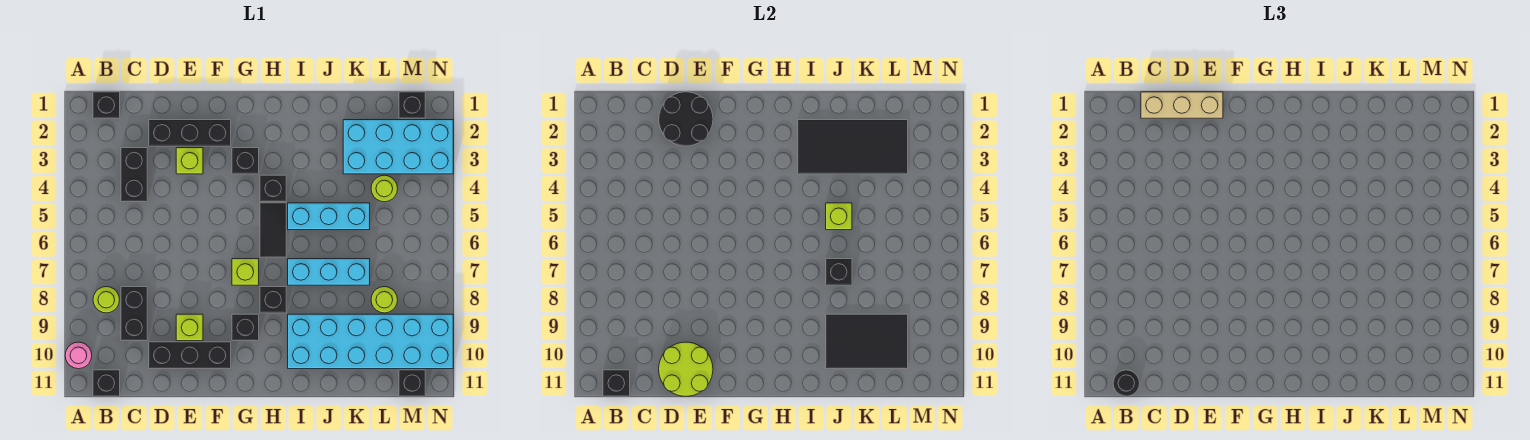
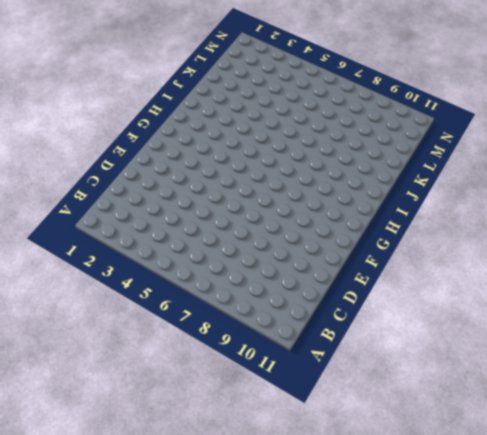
none -> pink round brick A10 level 1
none -> black brick B1 level 1
none -> lime round brick B8 level 1
none -> black brick B11 level 1

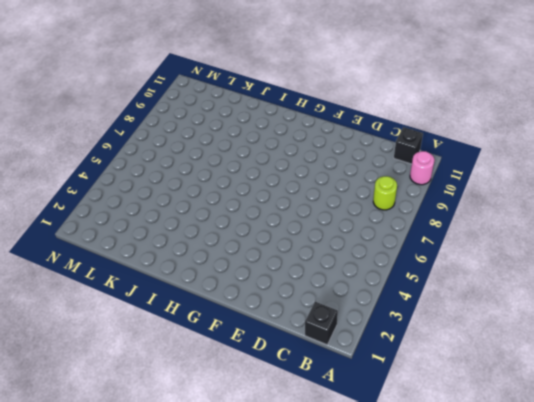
none -> black brick C3:C4 level 1
none -> black brick C8:C9 level 1
none -> black brick D2:F2 level 1
none -> black brick D10:F10 level 1

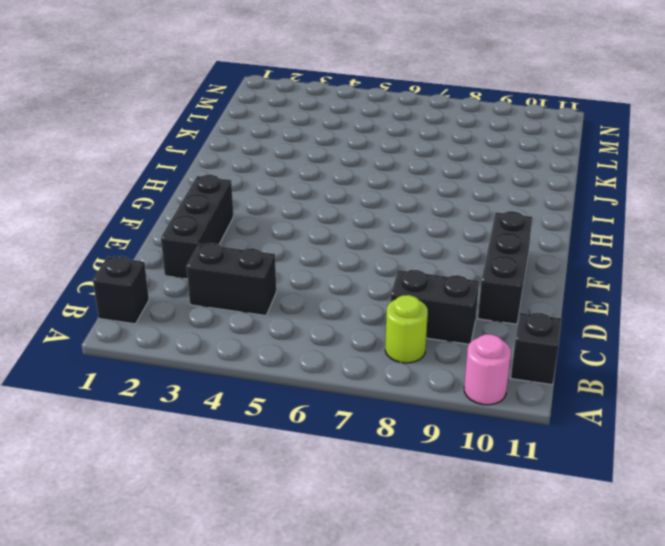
none -> lime brick E3 level 1
none -> lime brick E9 level 1
none -> black brick G3 level 1
none -> lime brick G7 level 1

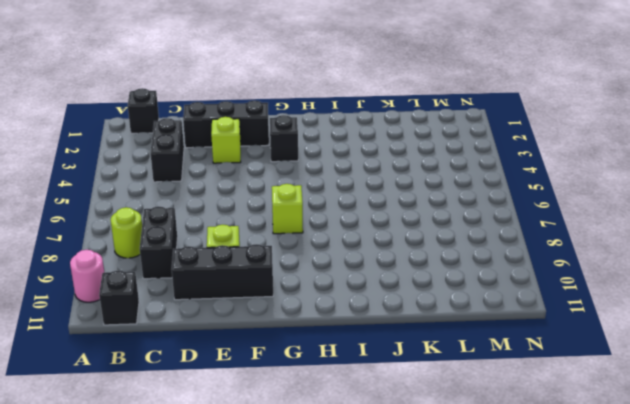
none -> black brick G9 level 1
none -> black brick H4 level 1
none -> black tile H5:H6 level 1
none -> black brick H8 level 1

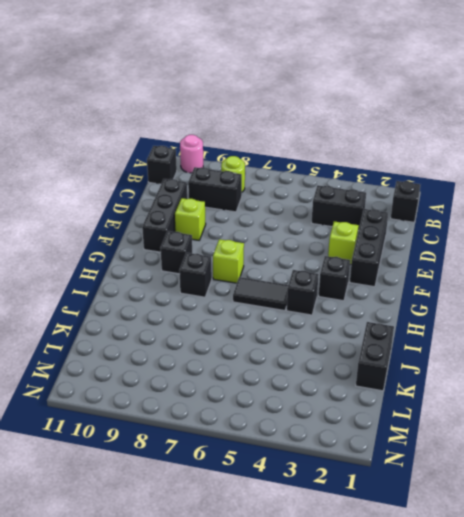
black brick J1:K1 level 1 -> none
none -> cyan brick I5:K5 level 1
none -> cyan brick I7:K7 level 1
none -> cyan brick I9:N10 level 1
none -> cyan brick K2:N3 level 1

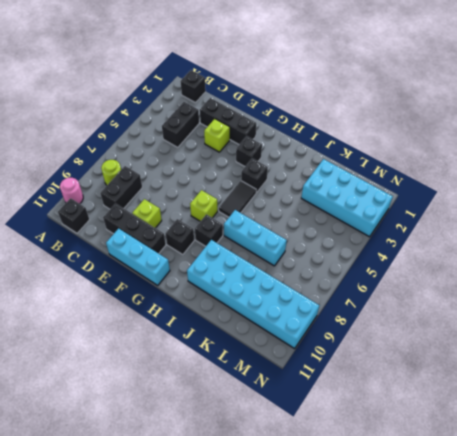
cyan brick E11:G11 level 1 -> cyan brick I5:K5 level 1
none -> lime round brick L4 level 1
none -> lime round brick L8 level 1
none -> black brick M1 level 1
none -> black brick M11 level 1

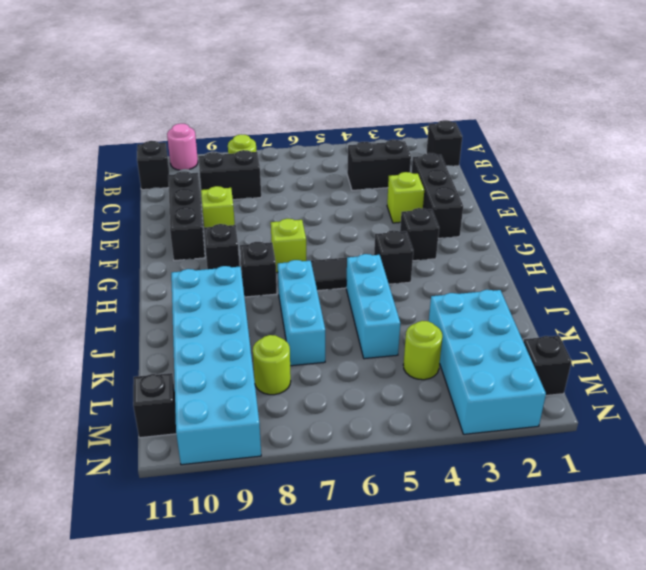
none -> black brick B11 level 2
none -> black round brick D1:E2 level 2
none -> lime round brick D10:E11 level 2
none -> black tile I2:L3 level 2

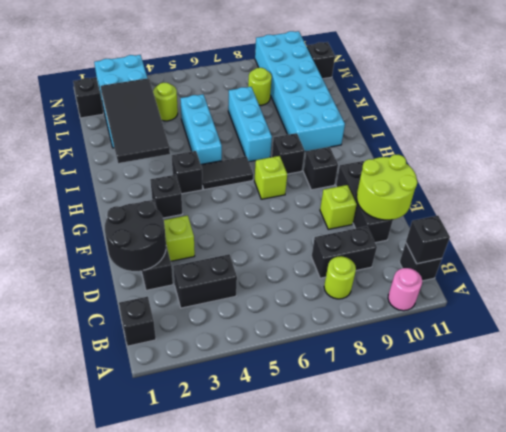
none -> lime brick J5 level 2
none -> black brick J7 level 2
none -> black tile J9:L10 level 2
none -> black round brick B11 level 3

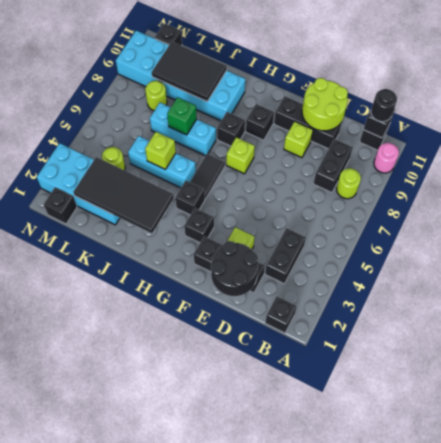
green brick J7 level 2 -> black brick J7 level 2
none -> tan brick C1:E1 level 3

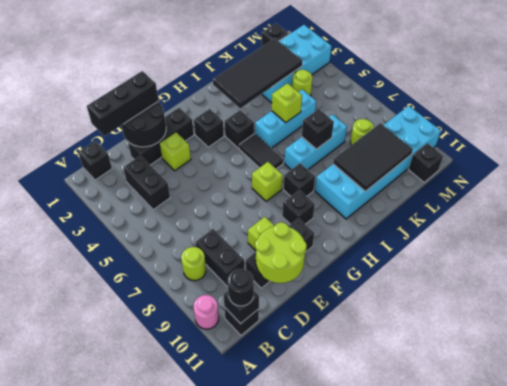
black brick C1:E1 level 3 -> tan brick C1:E1 level 3

